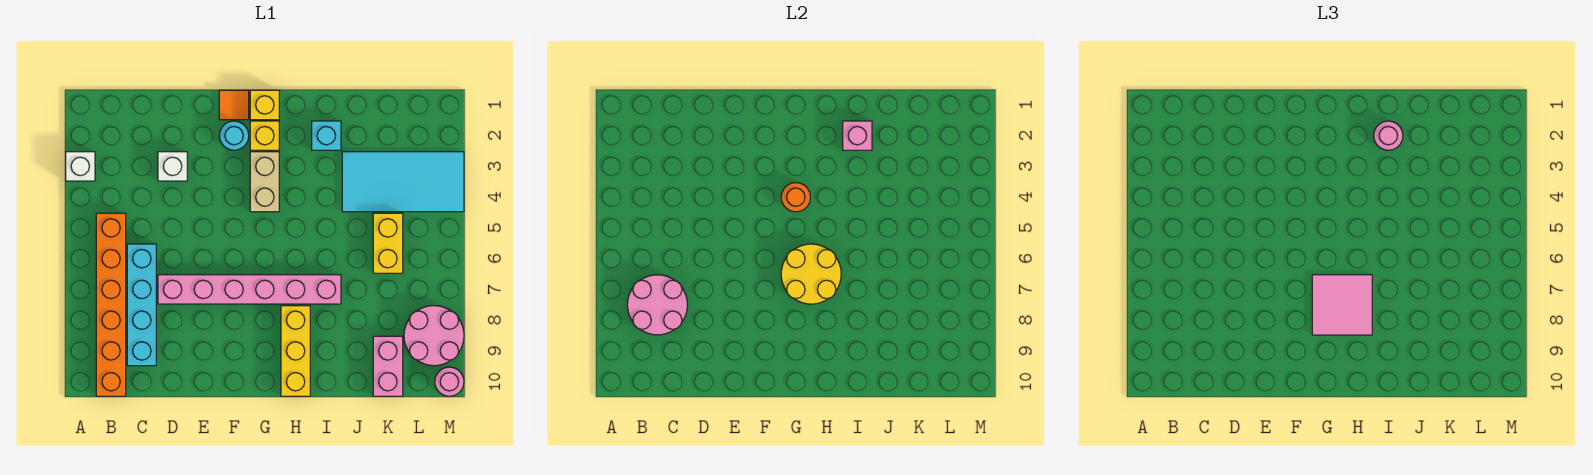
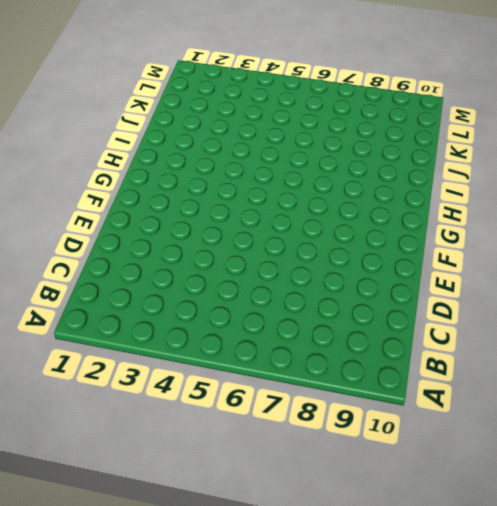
none -> white brick A3 level 1
none -> orange brick B5:B10 level 1
none -> cyan brick C6:C9 level 1

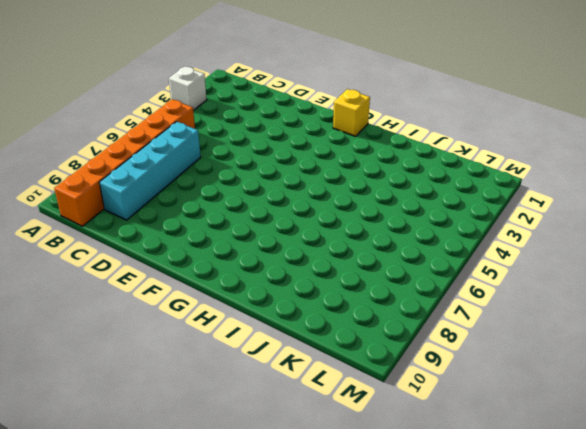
none -> white brick D3 level 1
none -> pink brick D7:I7 level 1
none -> orange tile F1 level 1

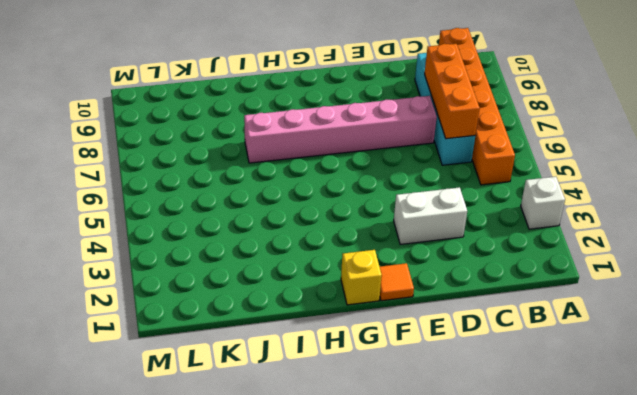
orange brick C6:C8 level 2 -> pink round brick B7:C8 level 2
white brick D3:E3 level 1 -> white brick D3 level 1
none -> cyan round brick F2 level 1
none -> yellow brick G2 level 1
none -> tan brick G3:G4 level 1

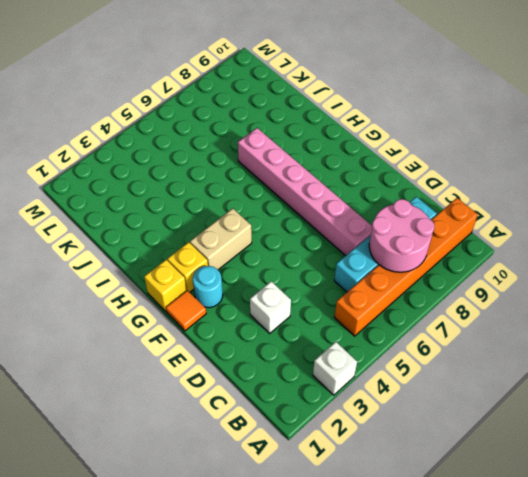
none -> yellow brick H8:H10 level 1
none -> cyan brick I2 level 1
none -> cyan tile J3:M4 level 1

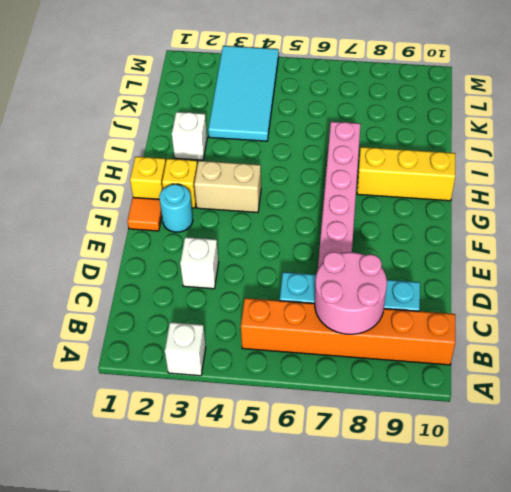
white brick I2 level 1 -> cyan brick I2 level 1
none -> yellow brick K5:K6 level 1
none -> pink brick K9:K10 level 1
none -> pink round brick L8:M9 level 1

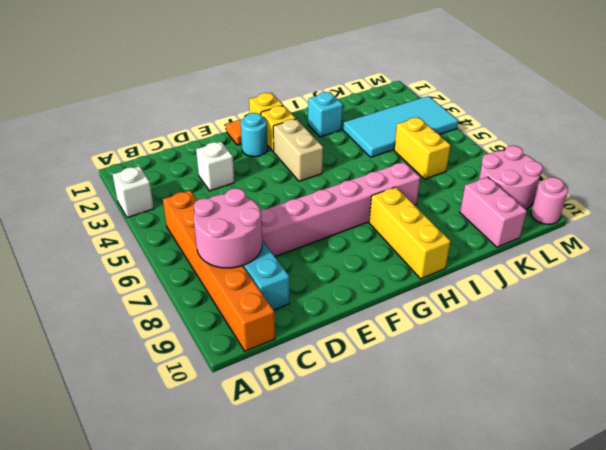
none -> orange round brick G4 level 2
none -> yellow round brick G6:H7 level 2
none -> pink brick I2 level 2

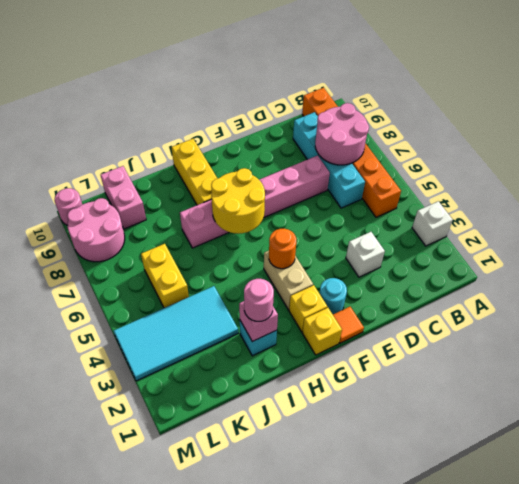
none -> pink tile G7:H8 level 3

